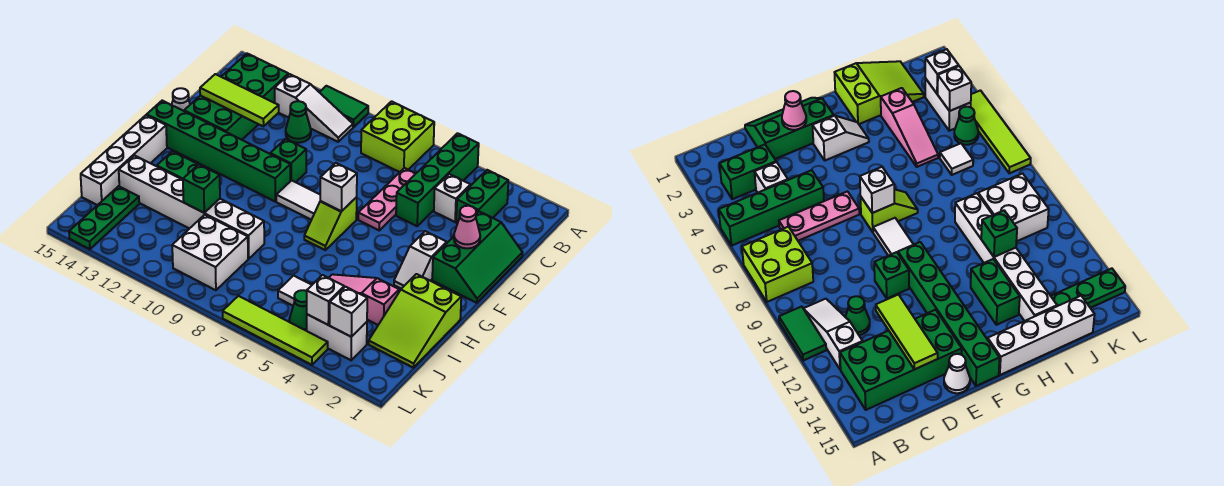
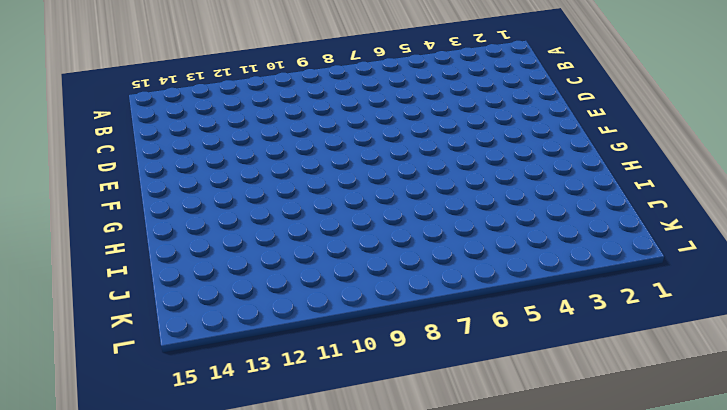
none -> green brick A5:D5 level 1
none -> lime brick A7:B8 level 1
none -> green tile A10:A11 level 1
none -> green brick B3:C3 level 1

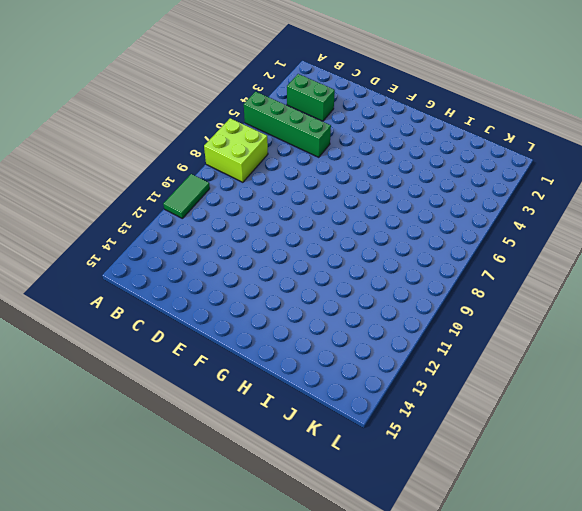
none -> white slope B10:B12 level 1 top 12
none -> green brick B13:E14 level 1
none -> white brick C4 level 1
none -> pink plate C6:E6 level 1

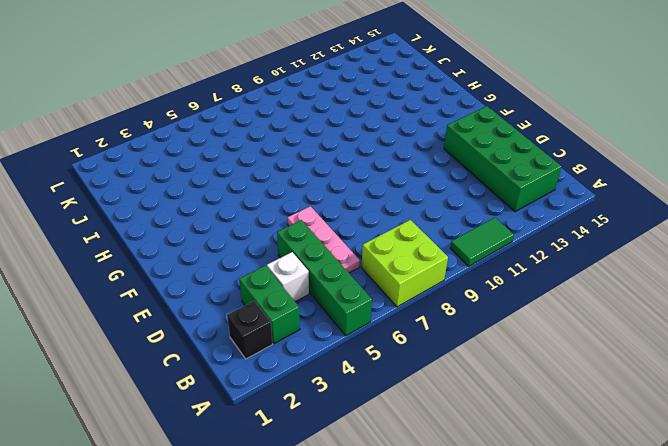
black brick B2 level 1 -> none
none -> white slope B10:B12 level 1 top 12
none -> green cone C11 level 1
none -> green slope D1:F2 level 1 top 2
none -> green brick E10 level 1

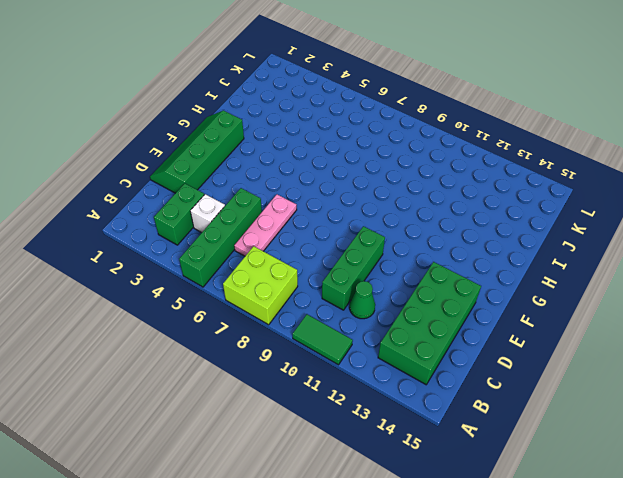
green brick C10:E10 level 1 -> green brick E10 level 1
green slope D1:G2 level 1 top 2 -> green slope D1:F2 level 1 top 2
none -> white slope B10:B12 level 1 top 12
none -> white cone E15 level 1
none -> white slope F3:G3 level 1 top F
none -> lime slope F7:G7 level 1 top F

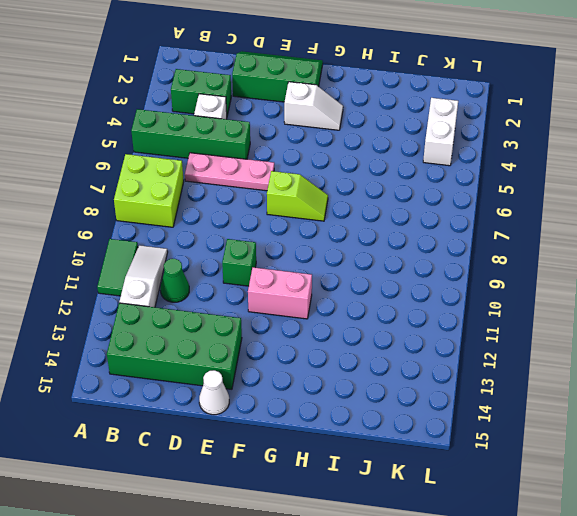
pink brick F11:G11 level 1 -> green brick F10:F15 level 1
none -> white tile F8:F9 level 1
none -> white brick G15:J15 level 1
none -> lime slope H1:J2 level 1 top H
none -> green brick H12:H13 level 1

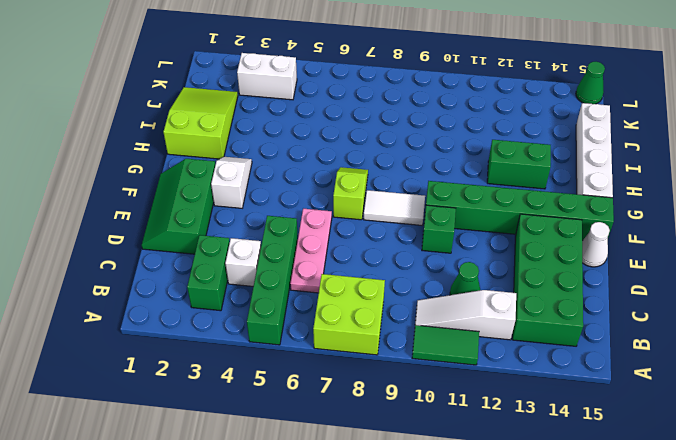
green cone L15 level 1 -> green cone K5 level 1
none -> pink slope I3:I5 level 1 top 3
none -> white brick I9:I14 level 1
none -> white tile J6 level 1
none -> white brick J9:K10 level 1

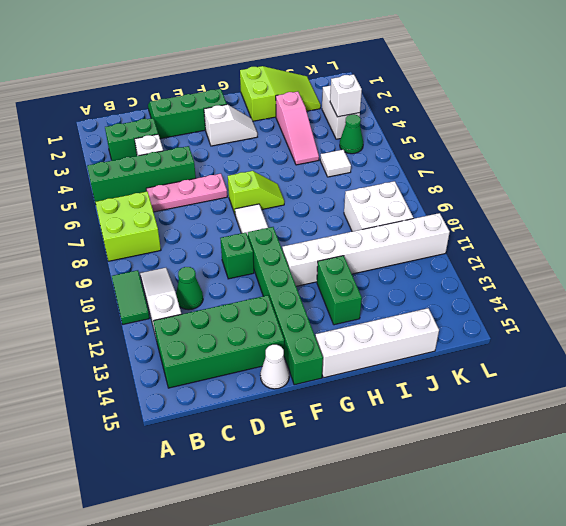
white brick G11:L11 level 1 -> white brick I9:I14 level 1
none -> green plate J14:L14 level 1
none -> lime tile L4:L7 level 1
none -> lime tile D12:D14 level 2
none -> pink cone E2 level 2

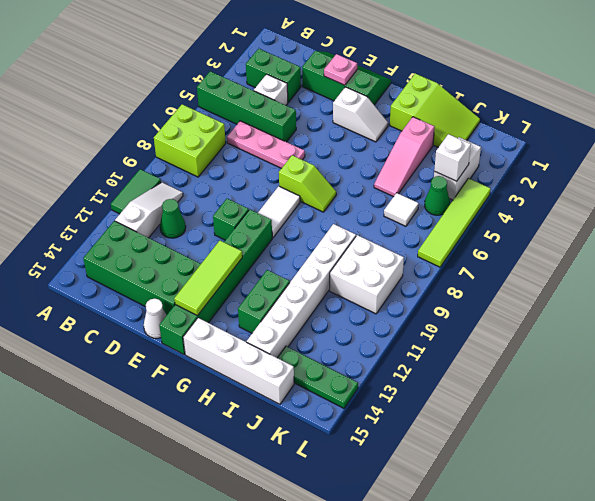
pink plate E2 level 2 -> pink cone E2 level 2
lime tile F12:F14 level 2 -> lime tile D12:D14 level 2
none -> white brick F7 level 2
none -> green brick I11 level 2
none -> white brick K3 level 2

